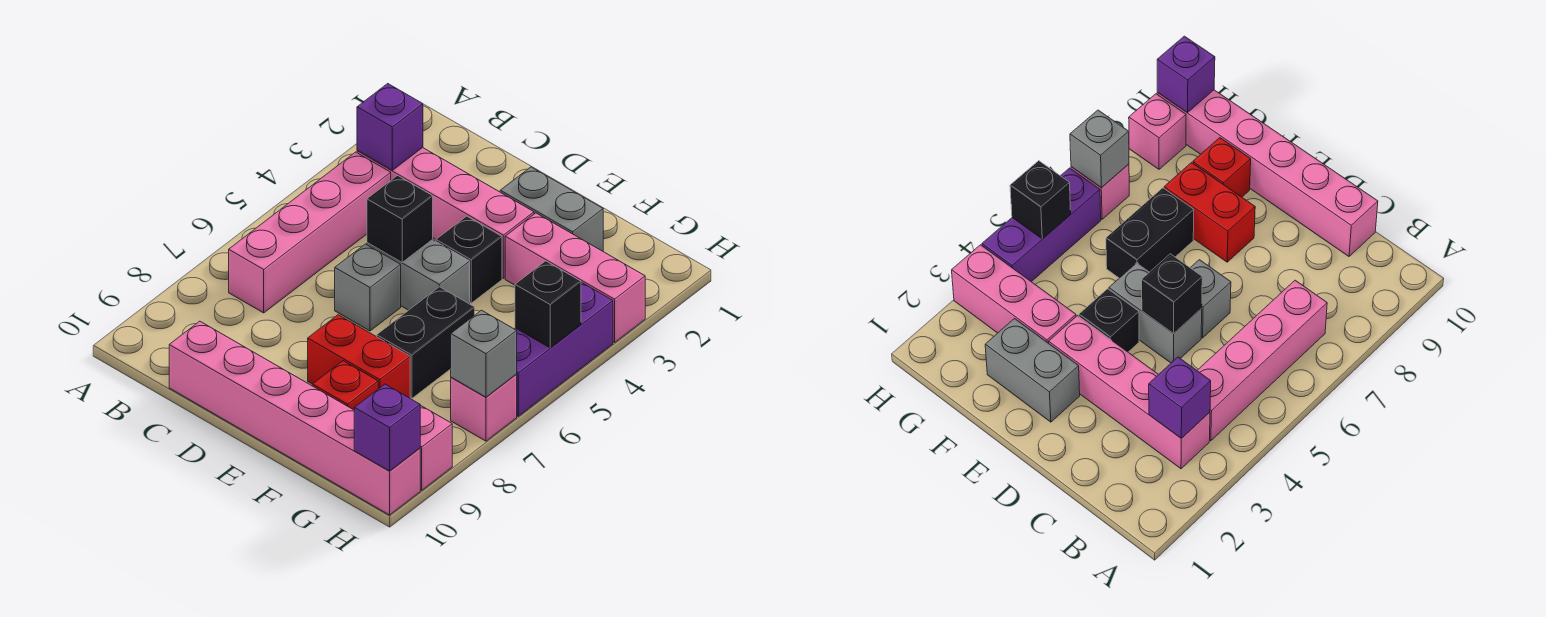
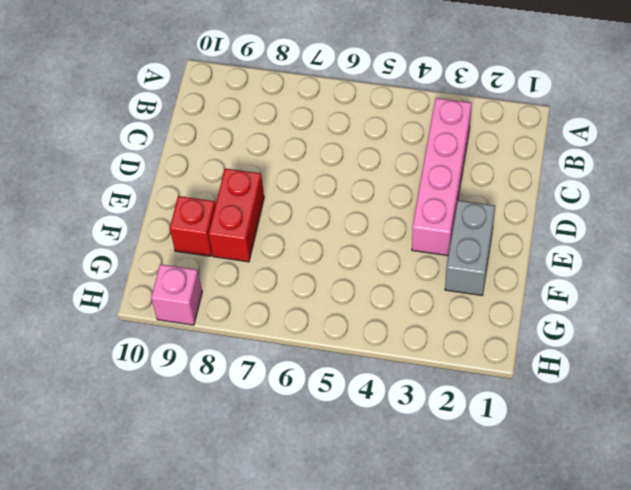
none -> pink brick B4:B7 level 1
none -> pink brick C10:H10 level 1
none -> grey brick D5:E5 level 1

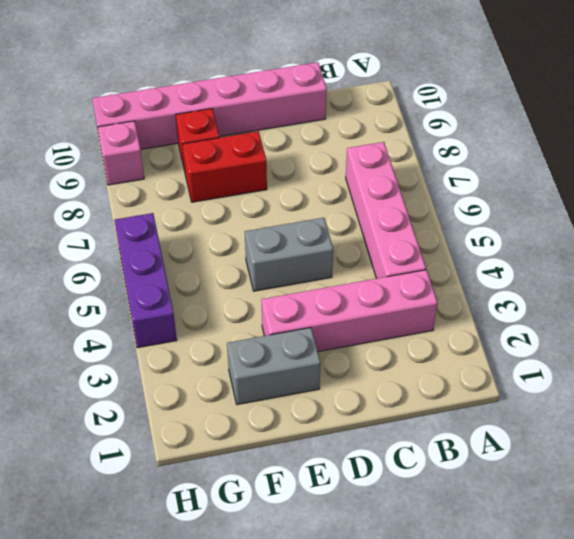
none -> grey brick D6 level 1
none -> black brick E4 level 1
none -> pink brick F3:H3 level 1

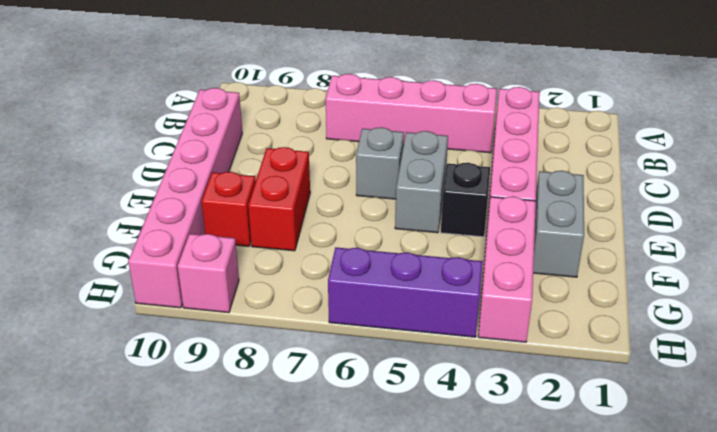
none -> black brick F6:F7 level 1
none -> pink brick H7 level 1
none -> purple brick B3 level 2

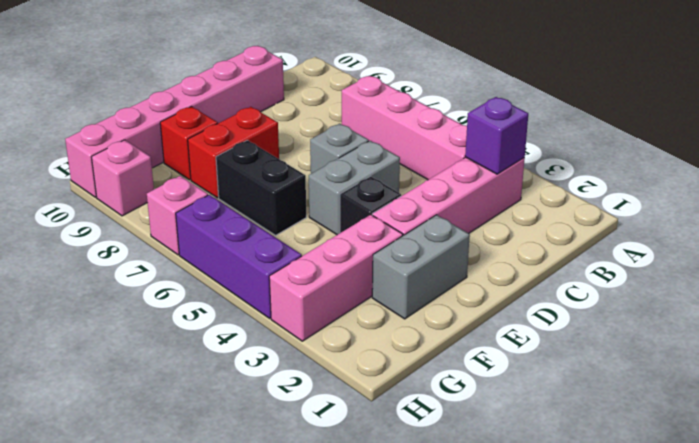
none -> black brick D5 level 2
none -> black brick H5 level 2
none -> grey brick H7 level 2

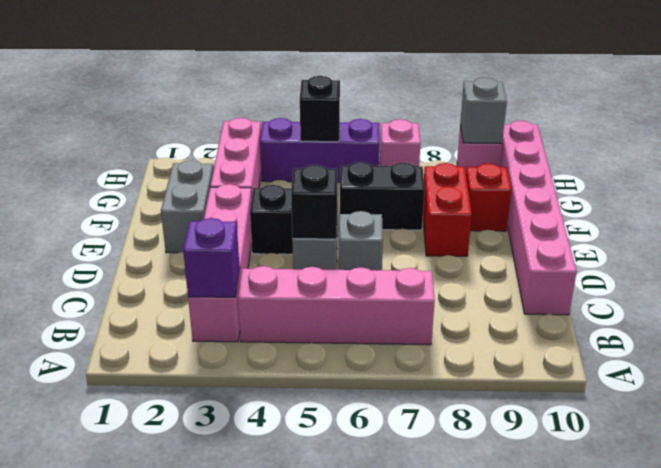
grey brick H9 level 2 -> grey brick H7 level 2
none -> purple brick H10 level 2

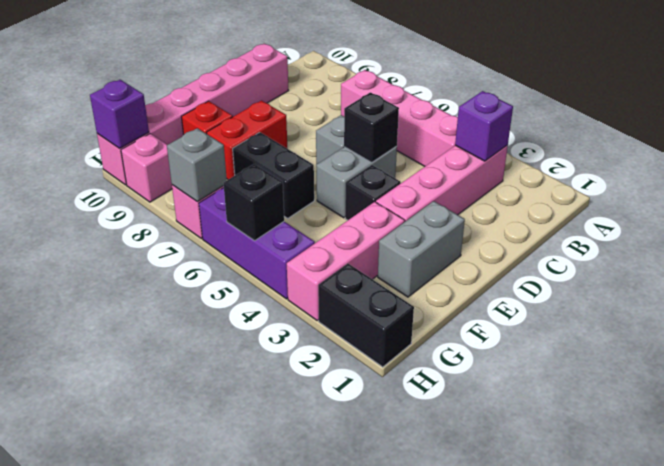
black brick H1:H2 level 1 -> none

